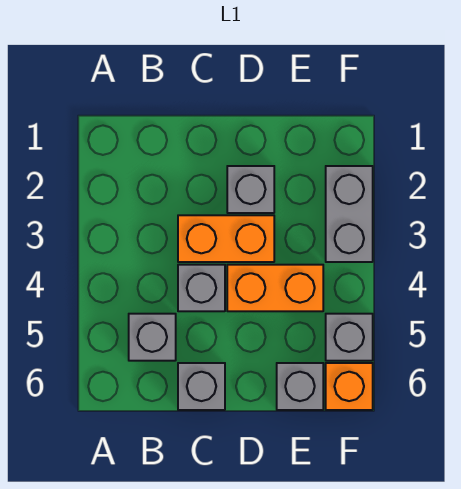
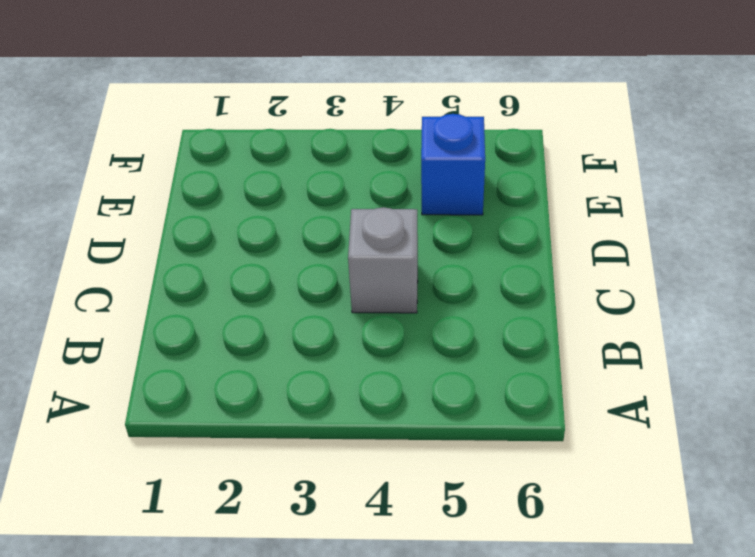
blue brick E5 level 1 -> none
none -> grey brick B5 level 1
none -> orange brick C3:D3 level 1

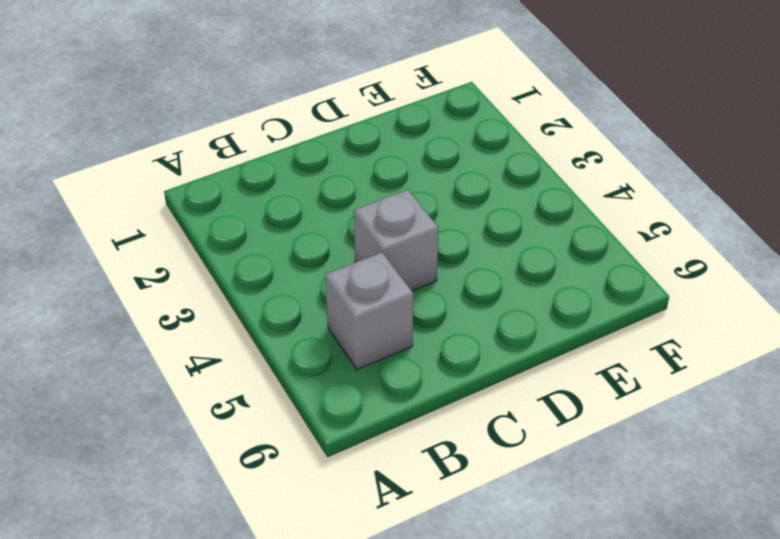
none -> orange brick C3:D3 level 1
none -> grey brick C6 level 1

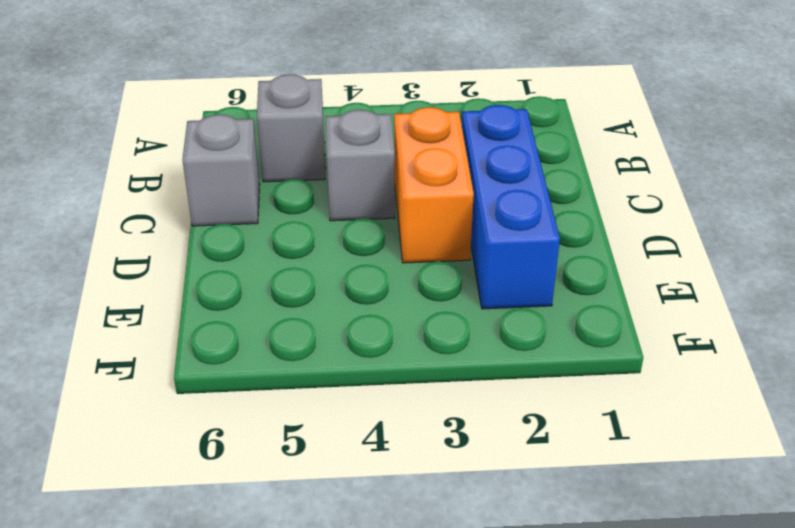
blue brick C2:E2 level 1 -> grey brick D2 level 1
none -> orange brick D4:E4 level 1
none -> grey brick E6 level 1

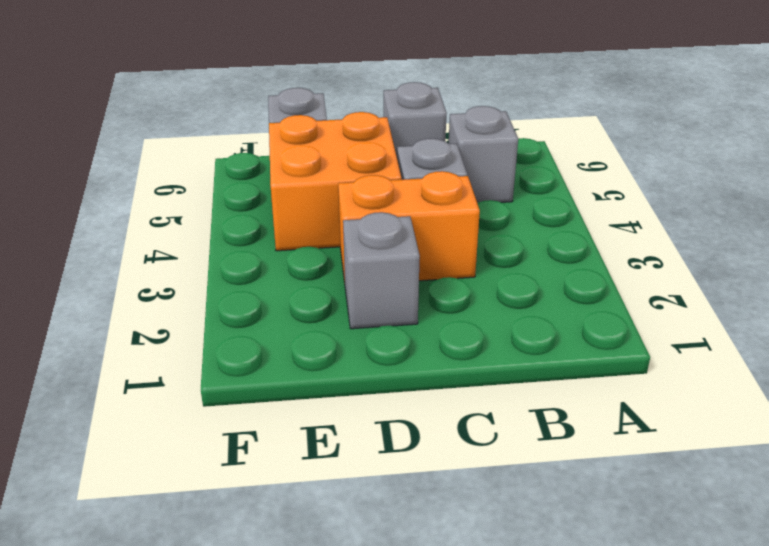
orange brick D4:E5 level 1 -> orange brick D4:E4 level 1
none -> grey brick F2:F3 level 1
none -> grey brick F5 level 1

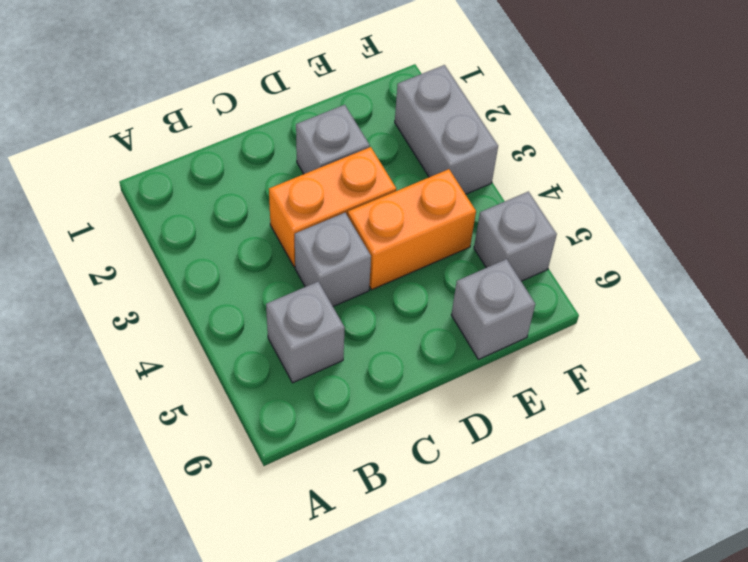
none -> grey brick C6 level 1
none -> orange brick F6 level 1

